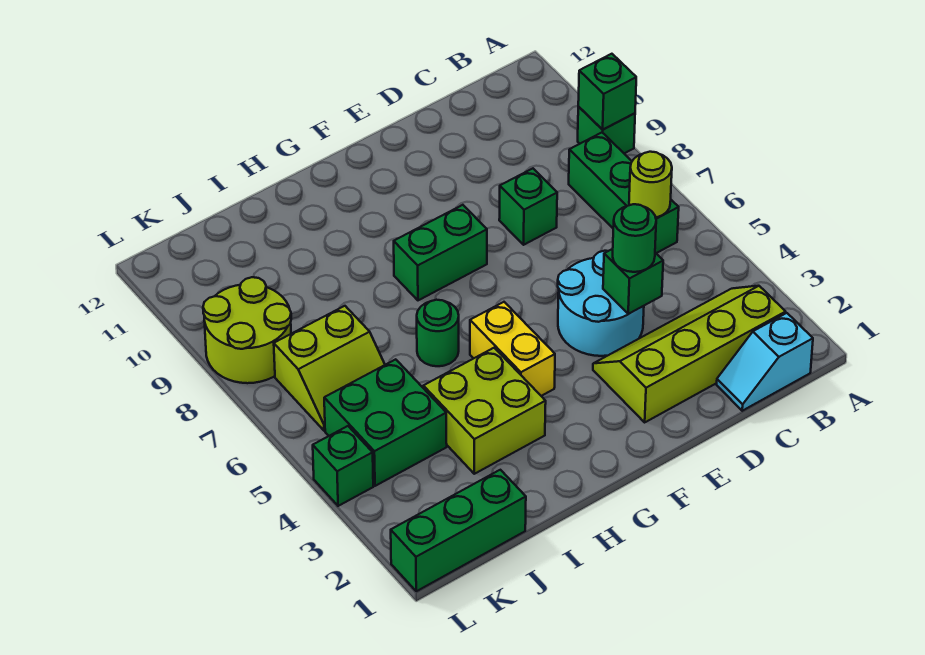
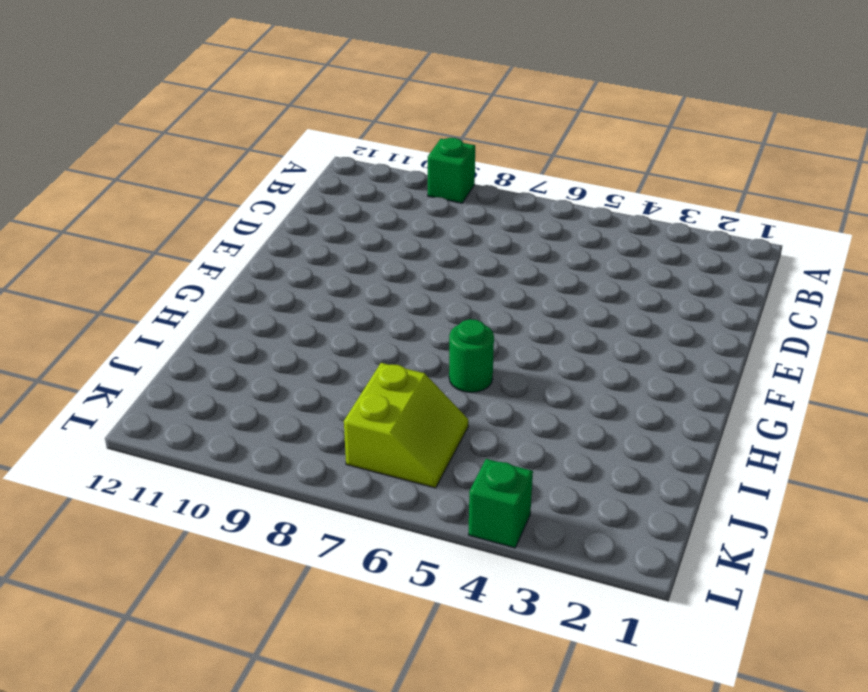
none -> cyan slope B1:C1 level 1 top B
none -> lime slope B2:E3 level 1 top 2
none -> green brick B6:B8 level 1

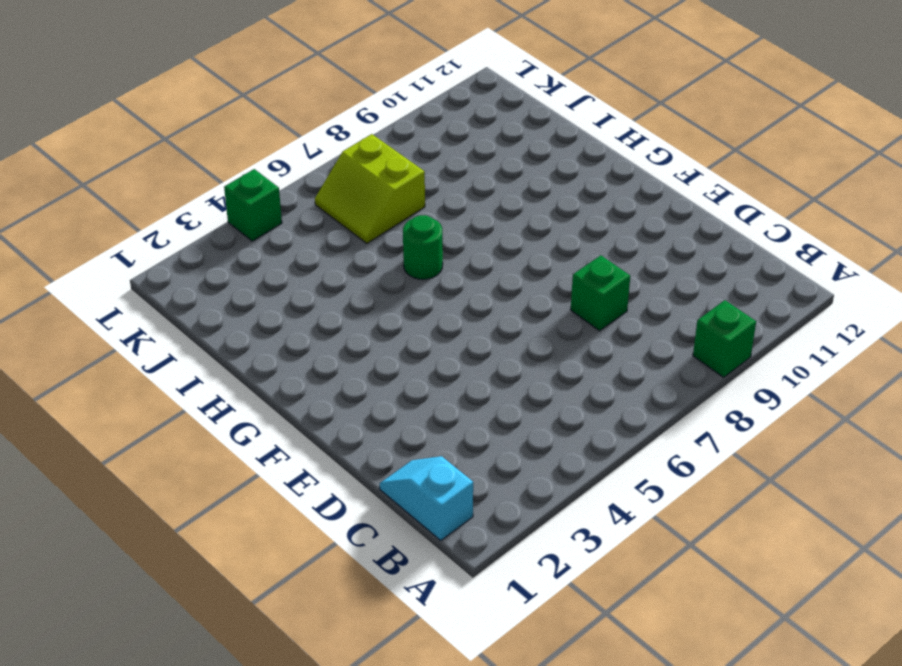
none -> lime slope B2:E3 level 1 top 2
none -> green brick B6:B8 level 1
none -> cyan round brick D4:E5 level 1

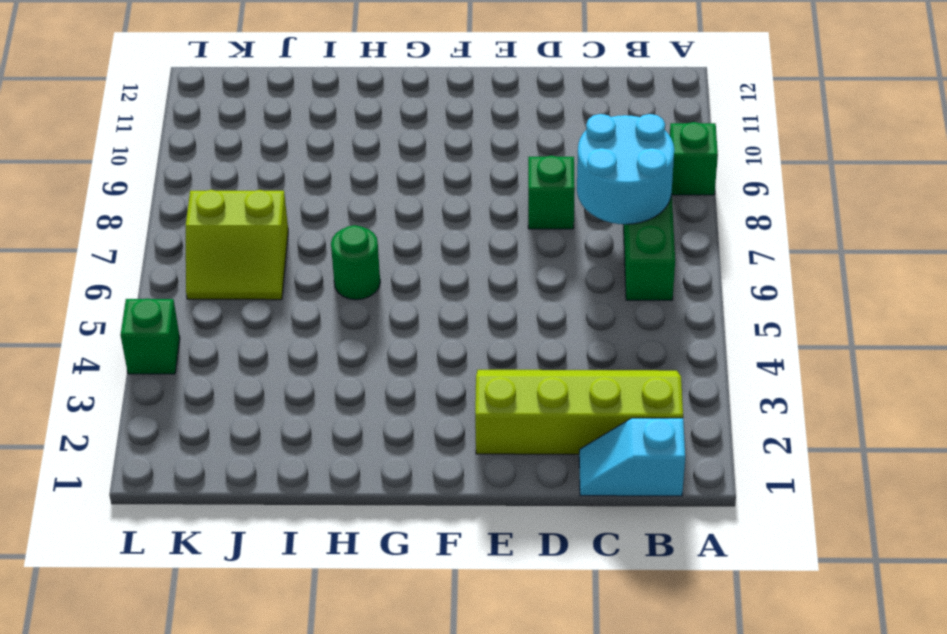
cyan round brick B7:C8 level 2 -> cyan round brick D4:E5 level 1
none -> green brick F8:G8 level 1
none -> yellow brick G4:G5 level 1
none -> lime brick H3:I4 level 1

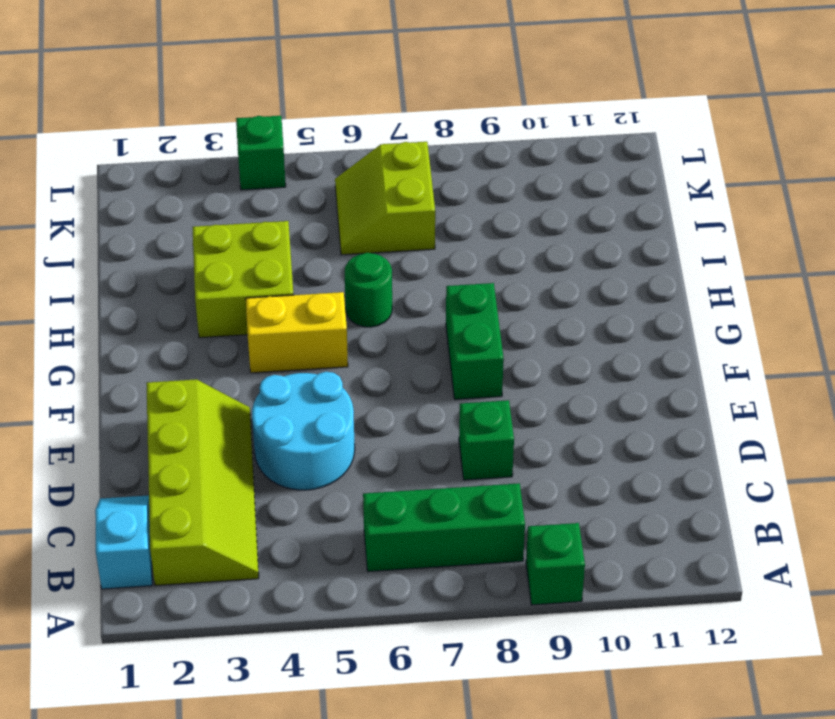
none -> green brick J1:L1 level 1
none -> green brick J4:K5 level 1
none -> lime round brick K8:L9 level 1

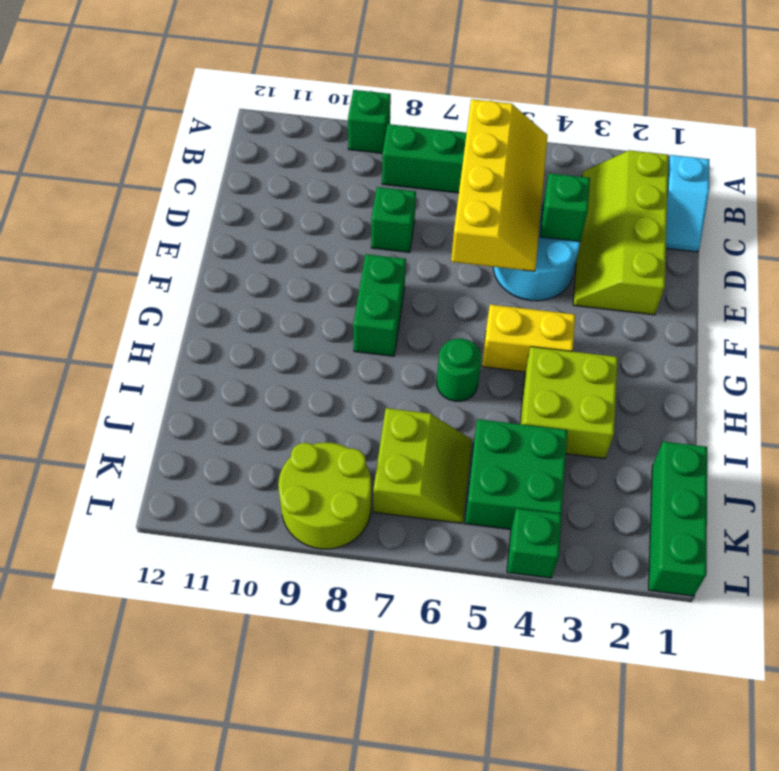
yellow slope B5:E6 level 2 top 6 -> lime round brick B6 level 2
none -> green brick A9 level 2
none -> green round brick D4 level 3

